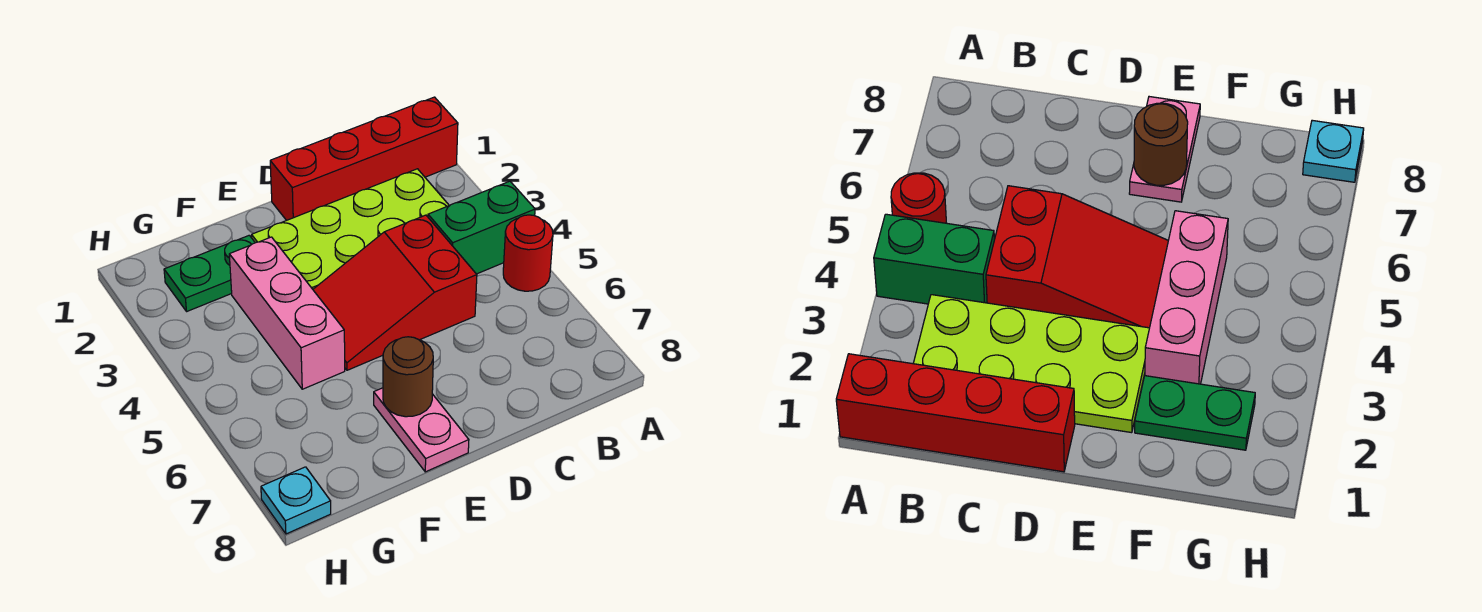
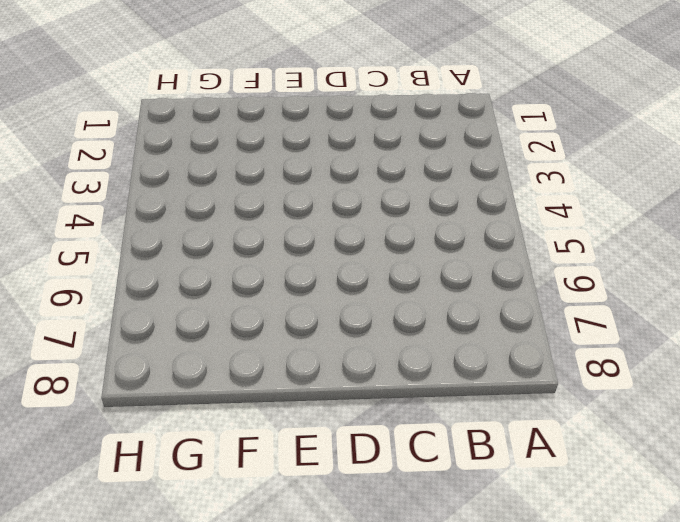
none -> red brick A1:D1 level 1
none -> green brick A4:B4 level 1

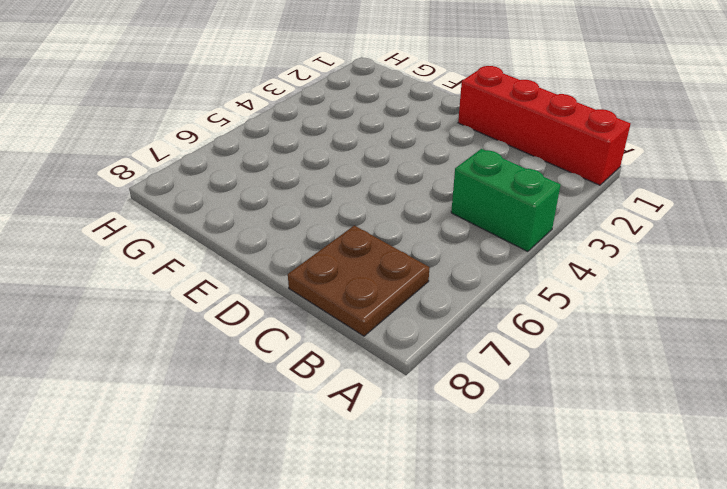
brown plate B7:C8 level 1 -> none
none -> red round brick A5 level 1
none -> lime plate B2:E3 level 1

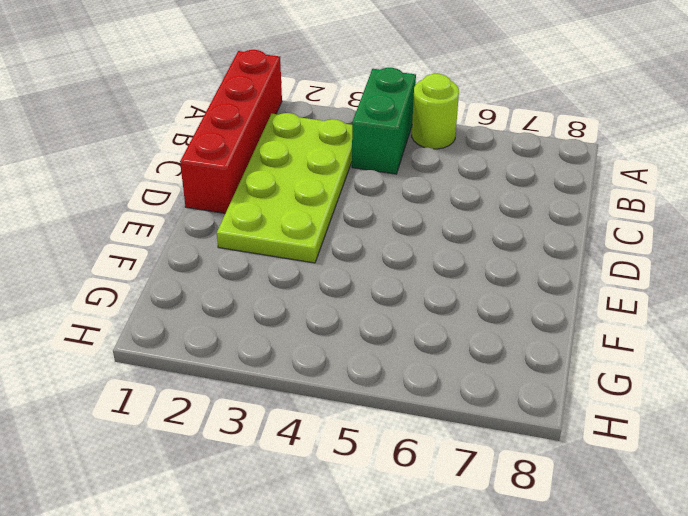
lime round brick A5 level 1 -> red round brick A5 level 1
none -> red slope C4:E5 level 1 top C
none -> pink plate E7:E8 level 1

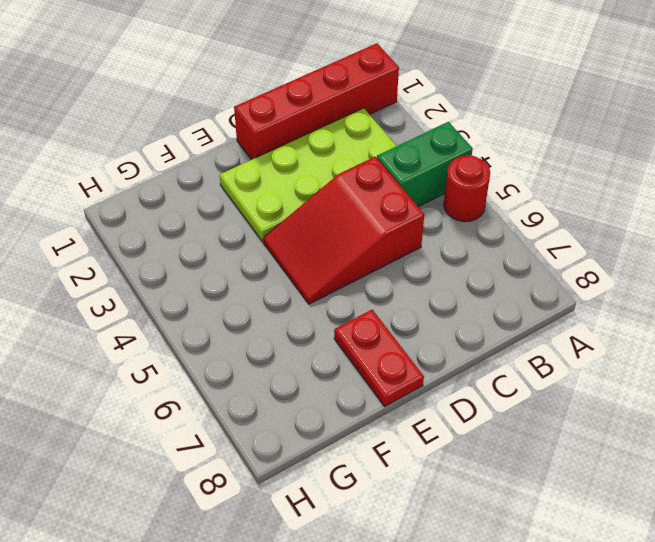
red plate E7:E8 level 1 -> pink plate E7:E8 level 1
none -> green plate F2:G2 level 1
none -> pink brick F3:F5 level 1

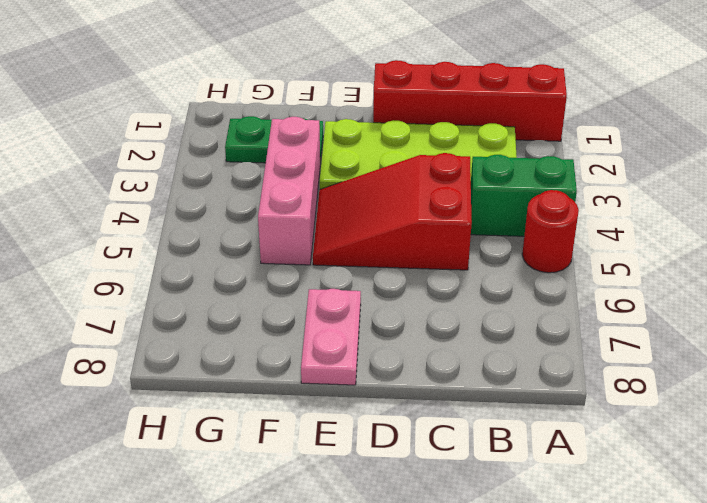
none -> cyan plate H8 level 1
none -> brown round brick E7 level 2

